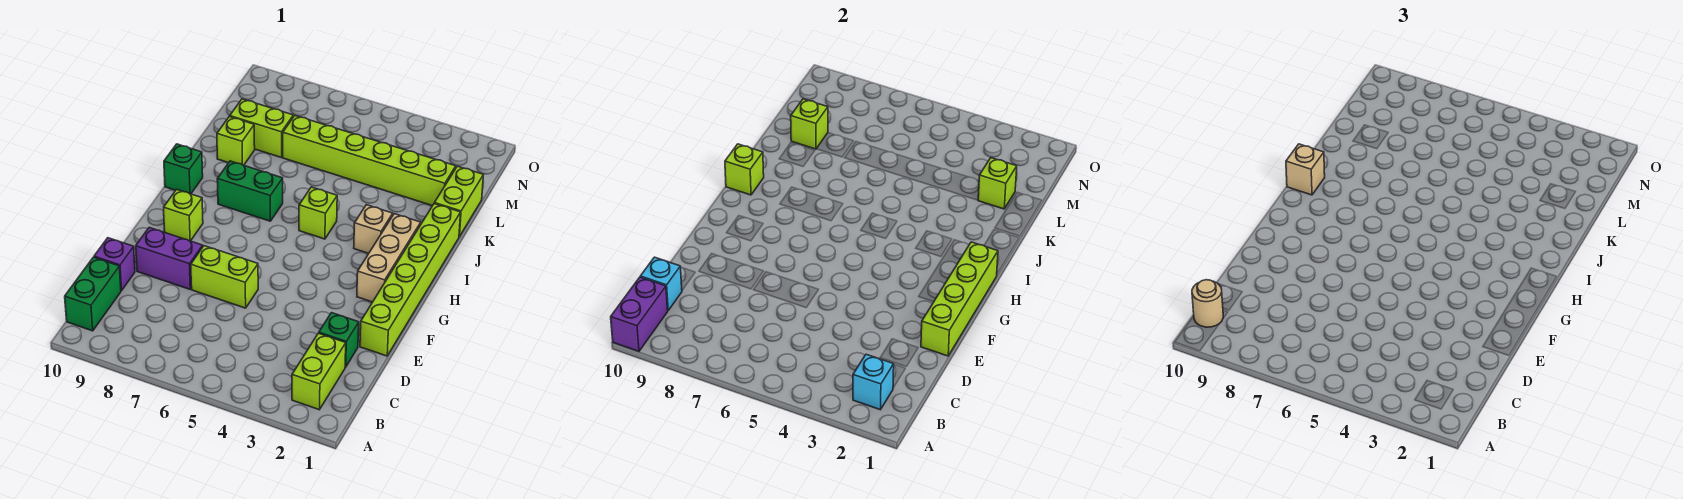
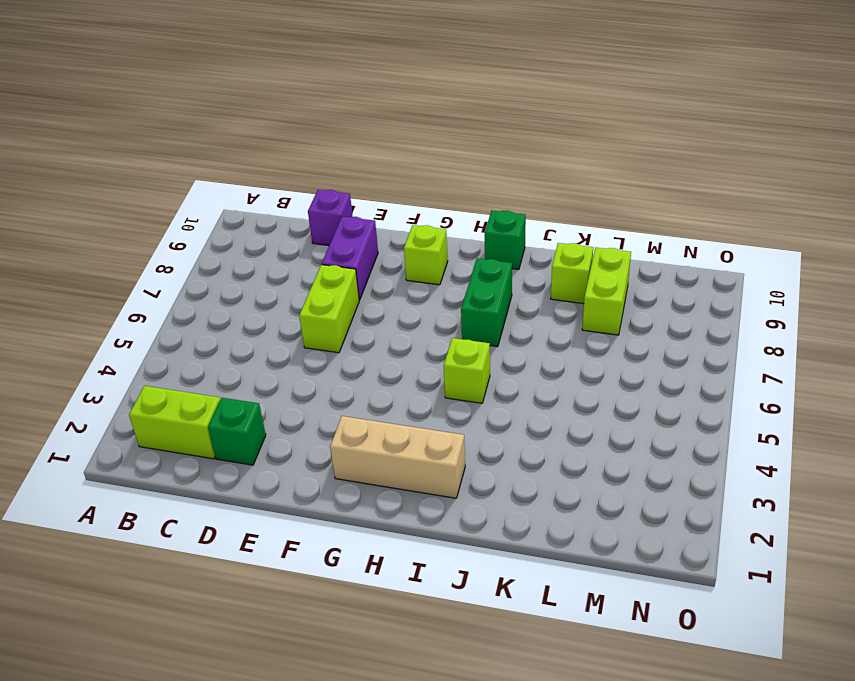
none -> green brick B10:C10 level 1
none -> lime brick E1:J1 level 1
none -> tan brick I3 level 1

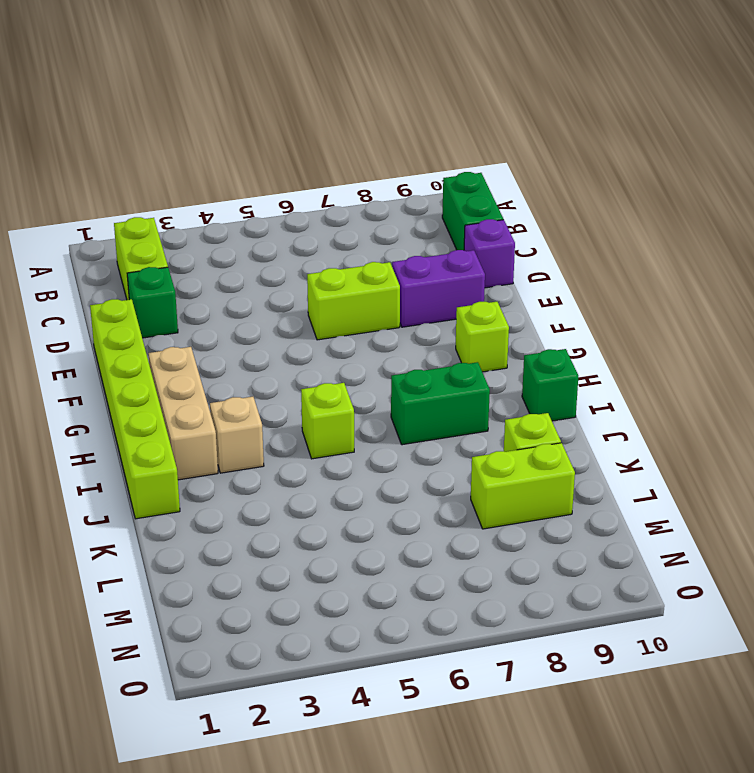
none -> lime brick K1:L1 level 1
none -> lime brick L2:L7 level 1
none -> purple brick A10:B10 level 2

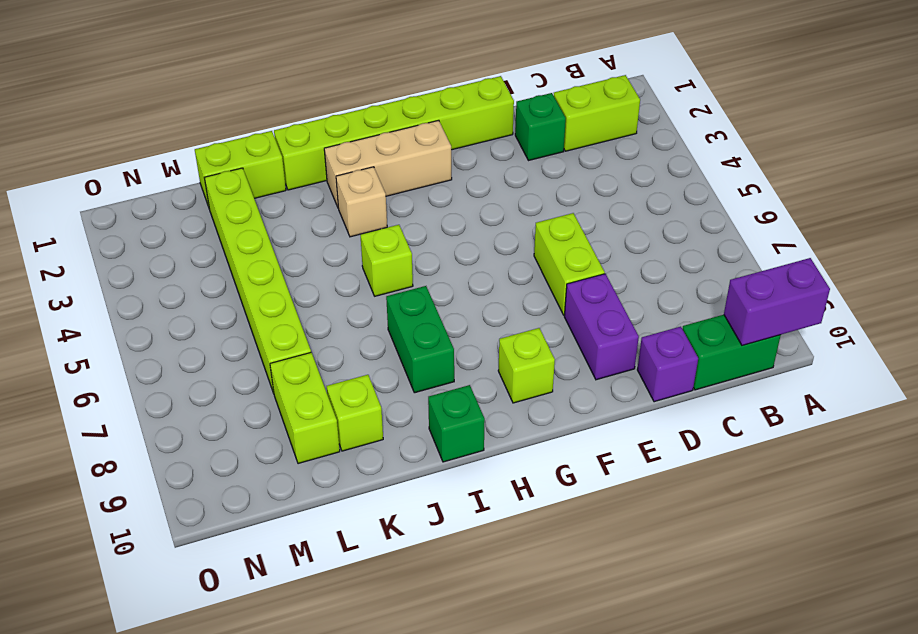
none -> cyan brick B2 level 2
none -> cyan brick C10 level 2
none -> lime brick E1:H1 level 2

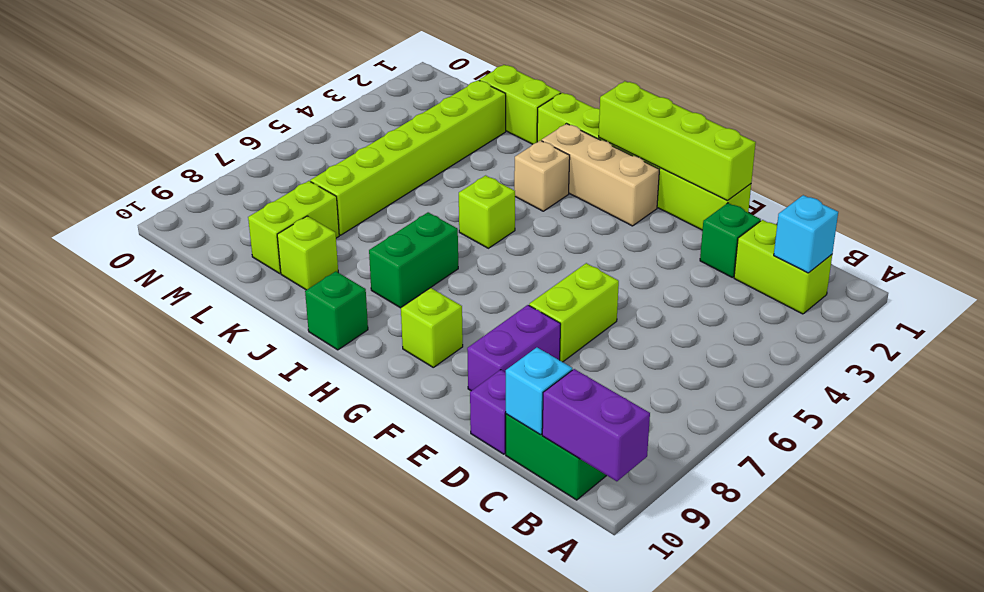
none -> lime brick I10 level 2
none -> lime brick L2 level 2
none -> lime brick L9 level 2

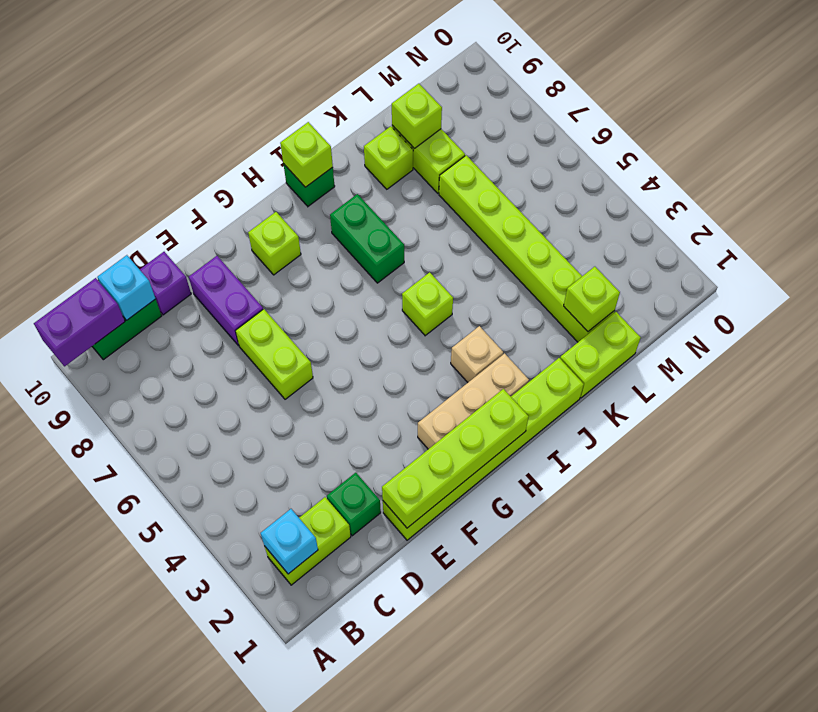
none -> tan round brick B10 level 3
none -> tan brick I10 level 3

